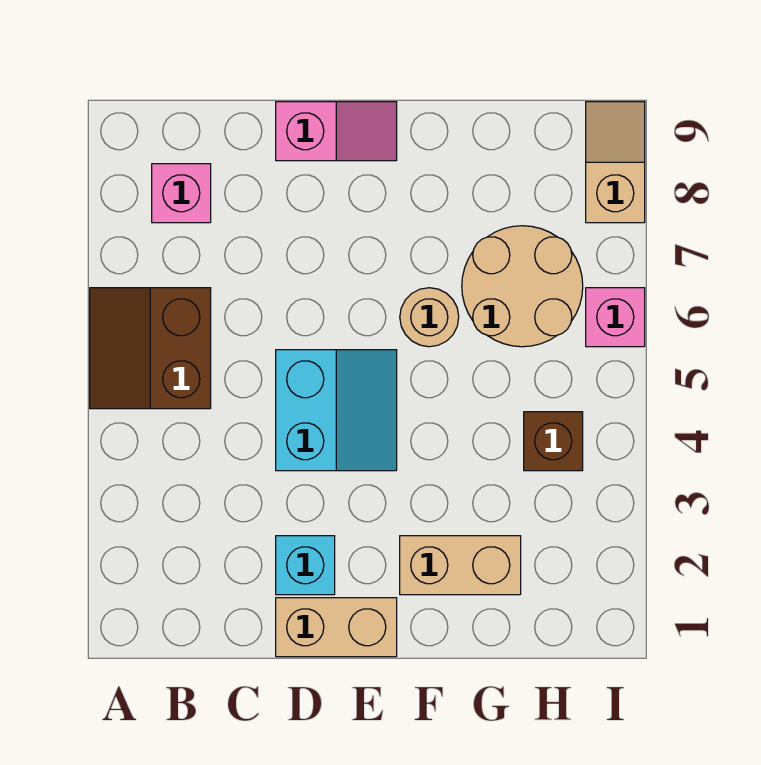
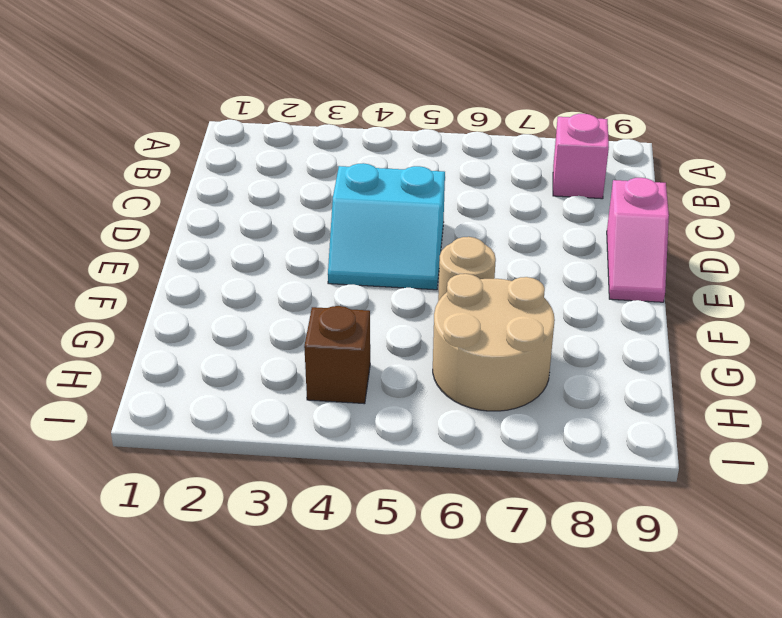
none -> brown slope A5:B6 level 1 top B
none -> tan brick D1:E1 level 1
none -> cyan brick D2 level 1

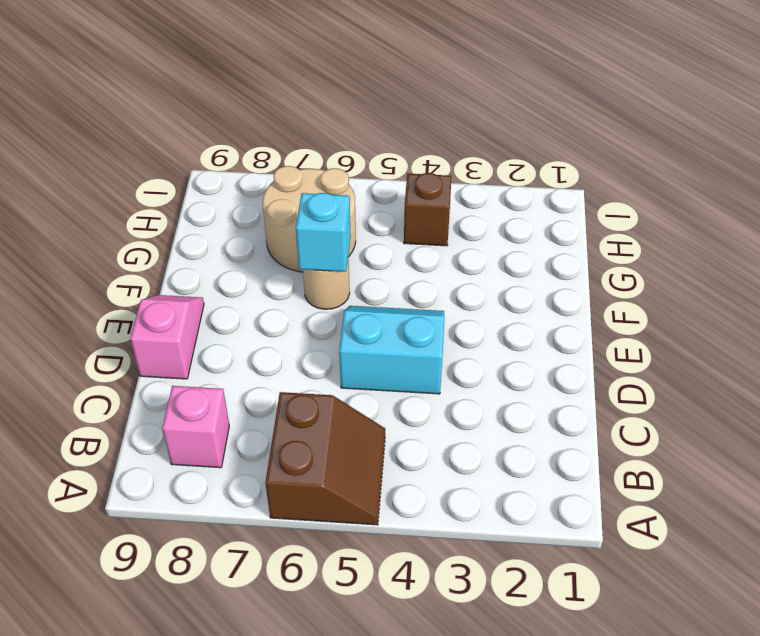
brown slope A5:B6 level 1 top 6 -> brown slope A5:B6 level 1 top B
cyan brick F6 level 2 -> cyan brick D2 level 1
none -> tan brick D1:E1 level 1
none -> tan brick F2:G2 level 1
none -> pink brick I6 level 1

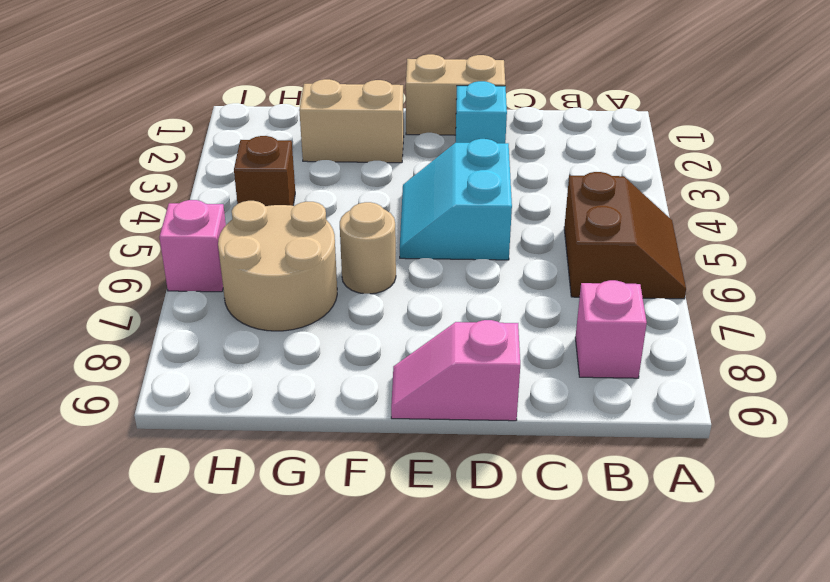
none -> tan slope I8:I9 level 1 top 8

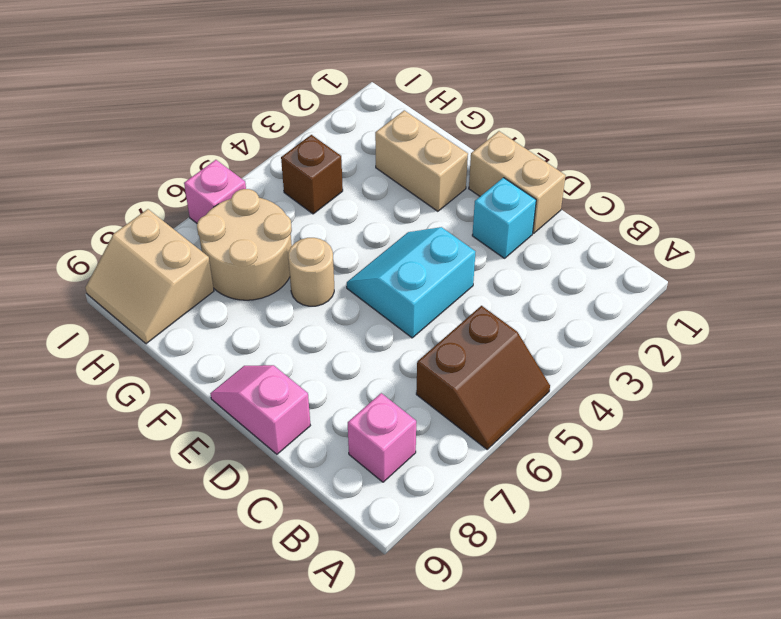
tan slope H8:I9 level 1 top 8 -> tan slope I8:I9 level 1 top 8

